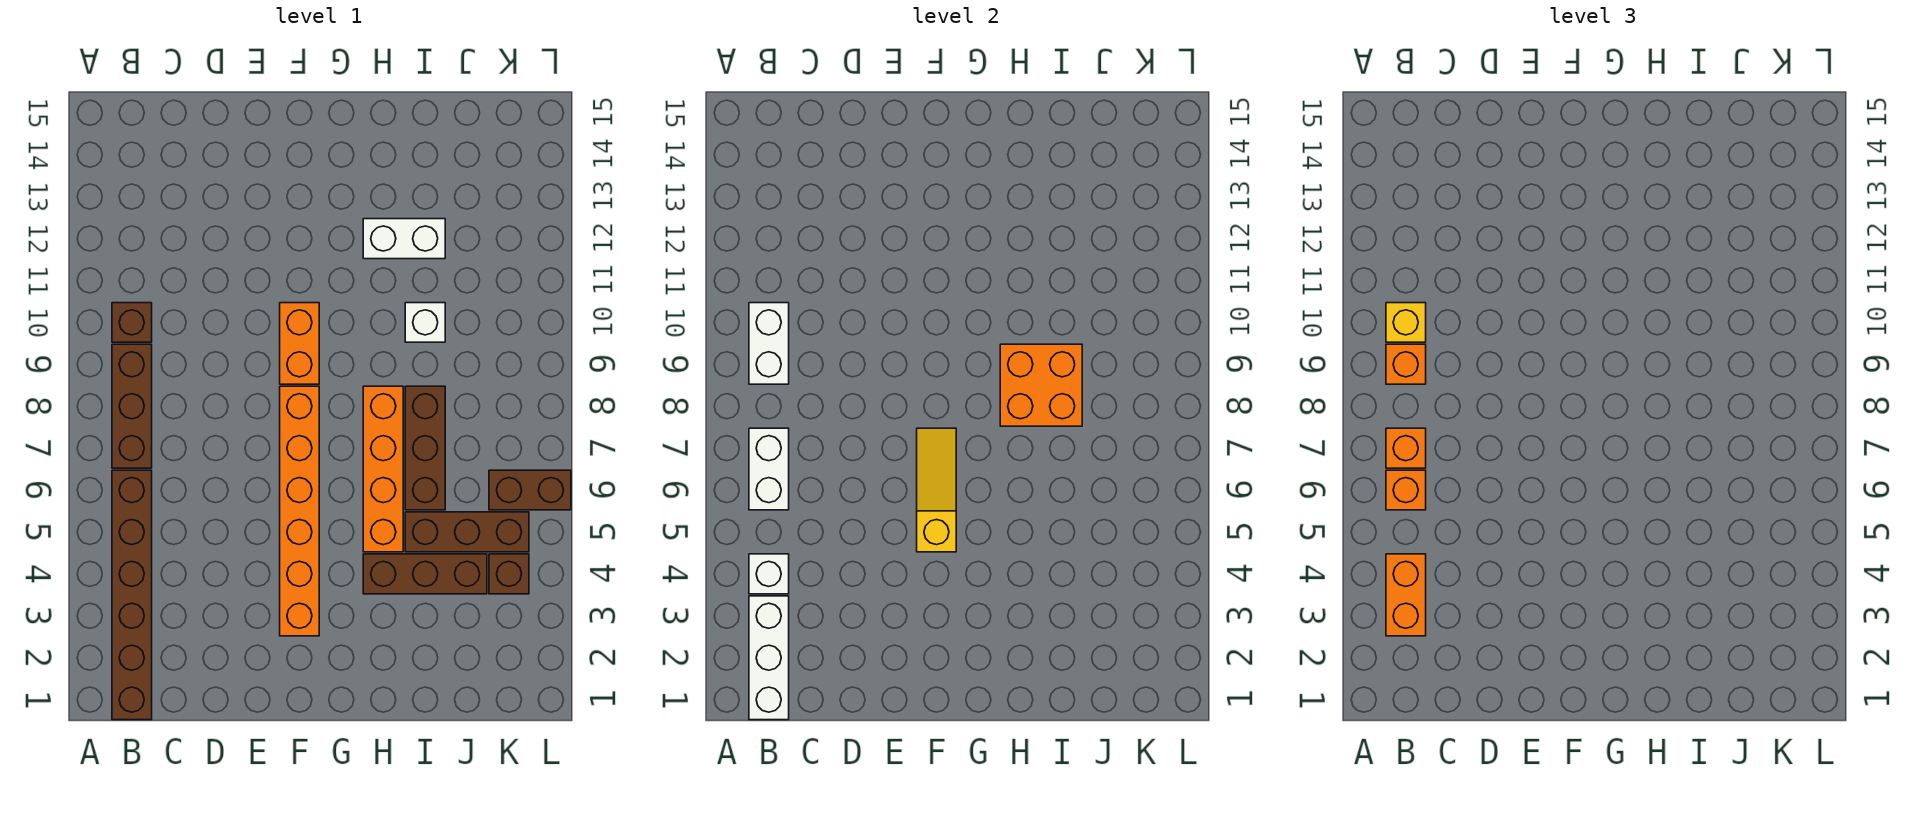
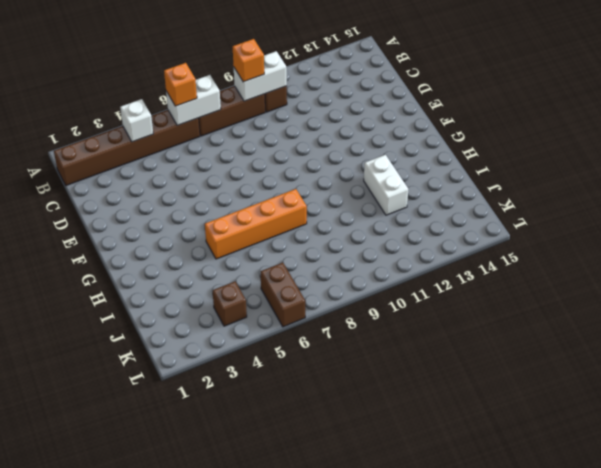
none -> orange brick F3:F8 level 1
none -> orange brick F9:F10 level 1
none -> brown brick H4:J4 level 1

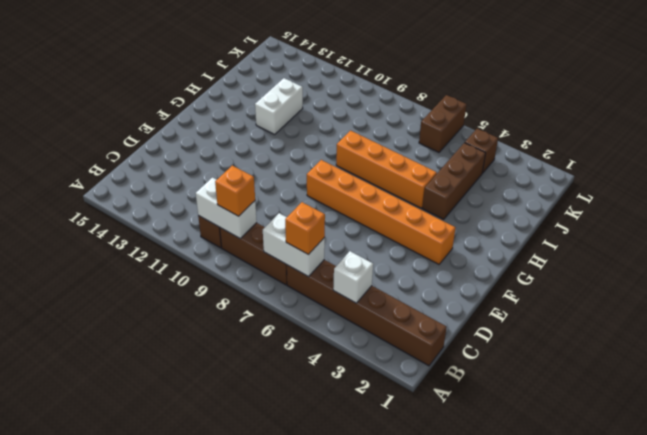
none -> orange brick F9:F10 level 1
none -> brown brick I5:K5 level 1
none -> brown brick I6:I8 level 1

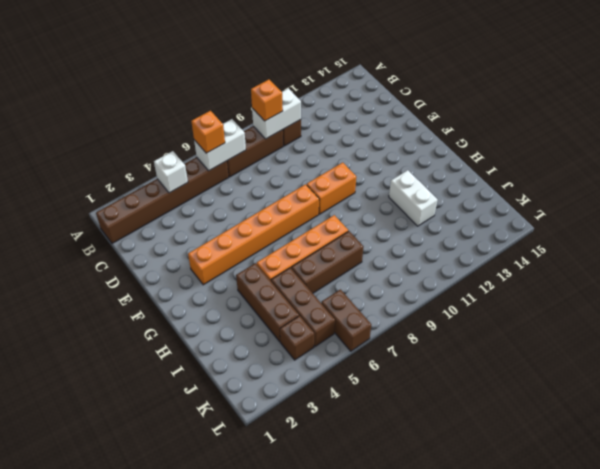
none -> white brick I10 level 1
none -> white brick B1:B3 level 2
none -> yellow slope F5:F7 level 2 top 5

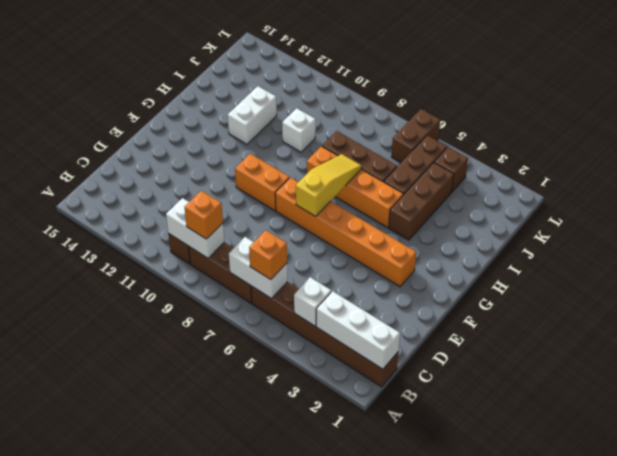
yellow slope F7:H7 level 2 top F -> yellow slope F5:F7 level 2 top 5
none -> orange brick H8:I9 level 2
none -> orange brick B3:B4 level 3
none -> orange brick B7 level 3

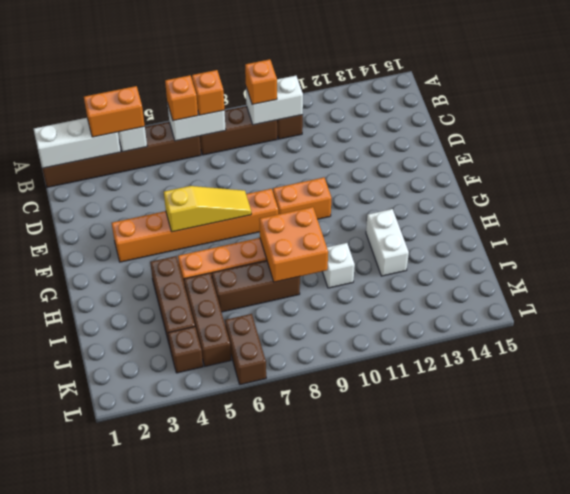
none -> yellow brick B10 level 3

